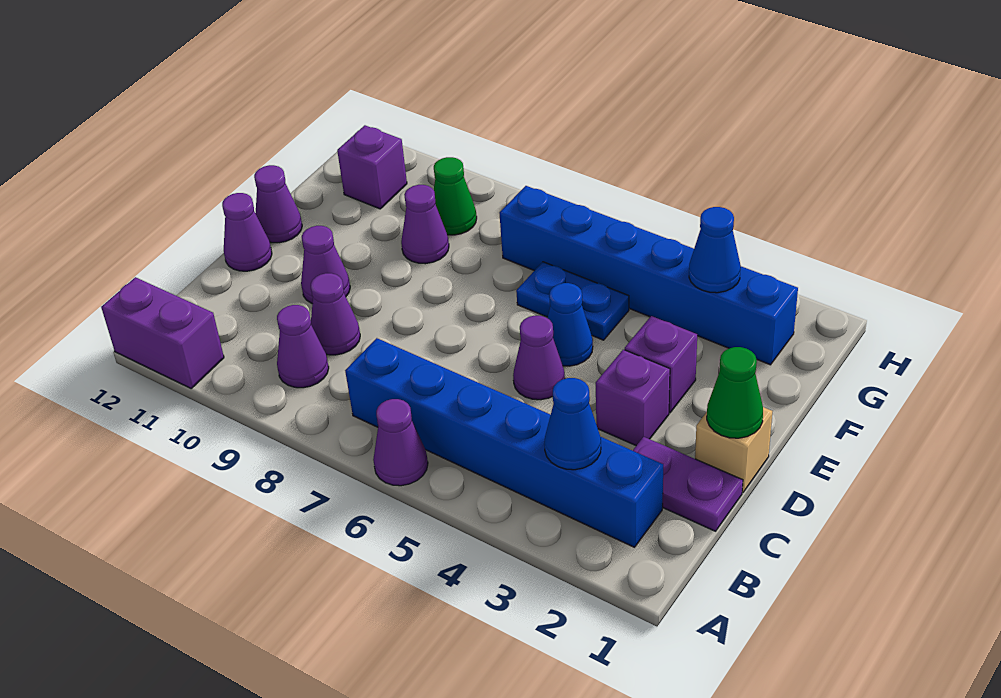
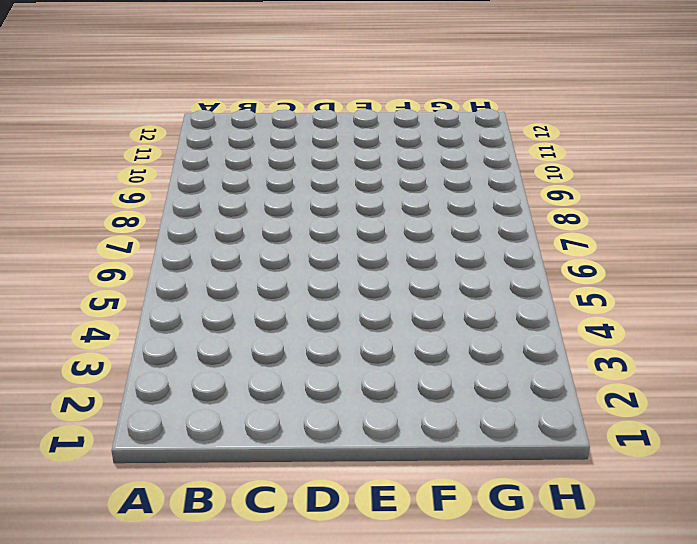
none -> purple cone A6 level 1
none -> purple brick A11:A12 level 1
none -> blue brick B2:B7 level 1

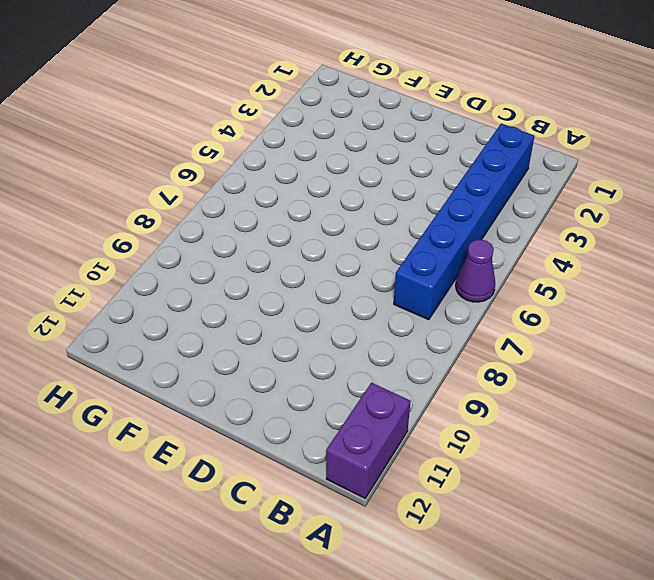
none -> purple cone B9 level 1
none -> purple plate C1:C2 level 1
none -> purple cone C9 level 1

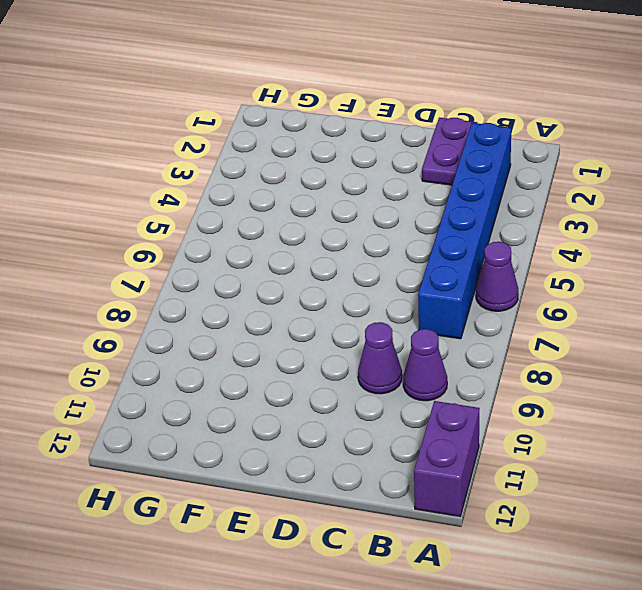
none -> tan brick D1 level 1
none -> purple brick D3 level 1
none -> purple cone D5 level 1

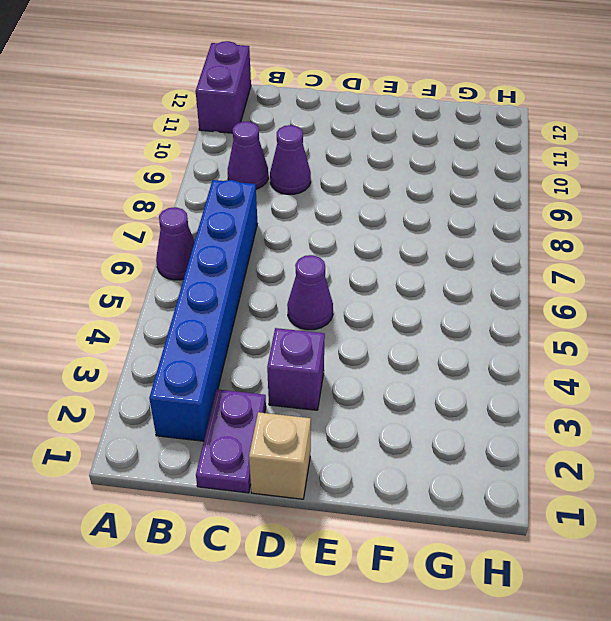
none -> purple cone D10 level 1
none -> purple cone D12 level 1
none -> purple brick E3 level 1

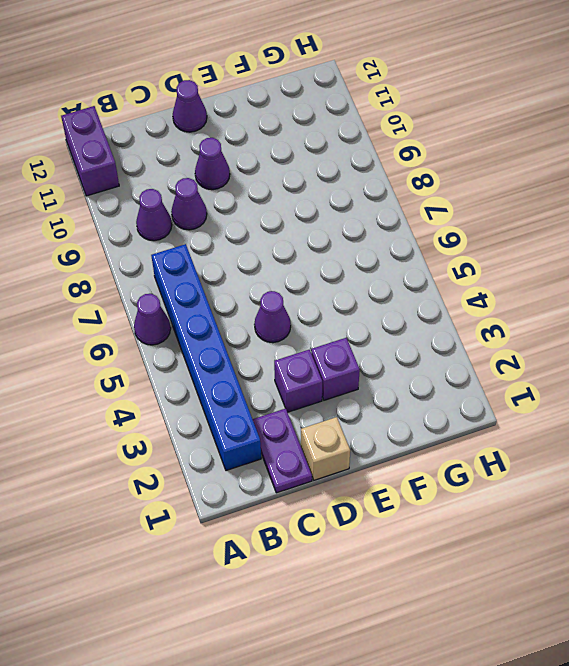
none -> blue cone E5 level 1
none -> purple cone E12 level 1
none -> blue plate F5:F6 level 1

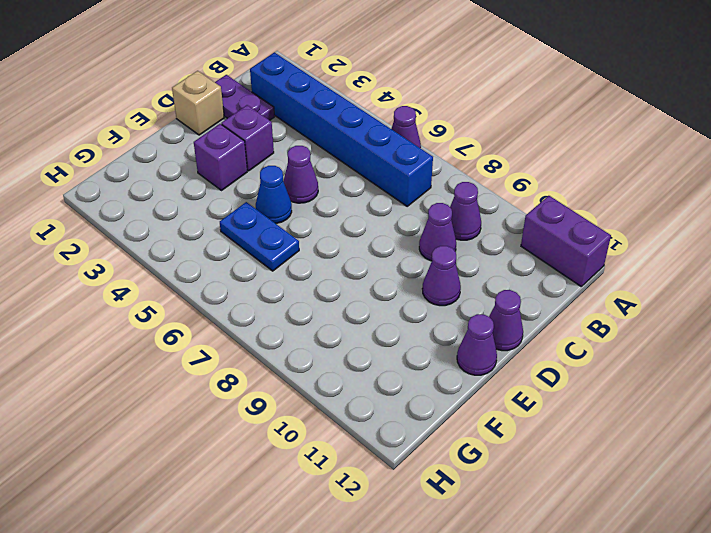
none -> purple cone F9 level 1
none -> blue brick G2:G7 level 1
none -> green cone G9 level 1

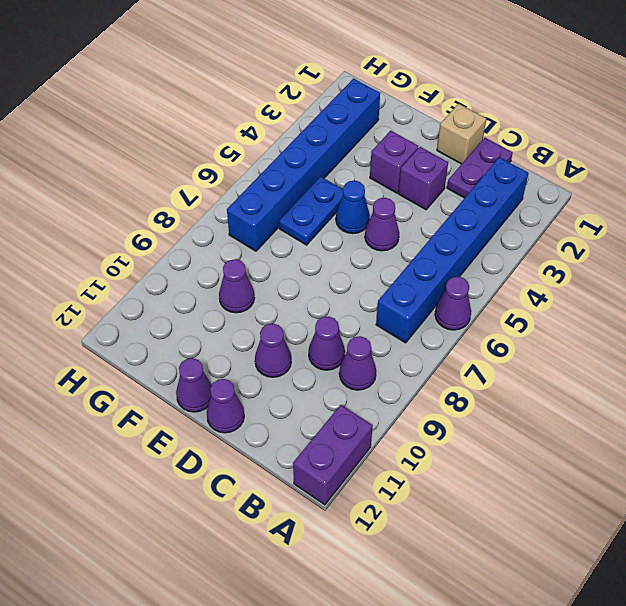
none -> green cone G9 level 1
none -> purple brick G11 level 1
none -> blue cone B3 level 2

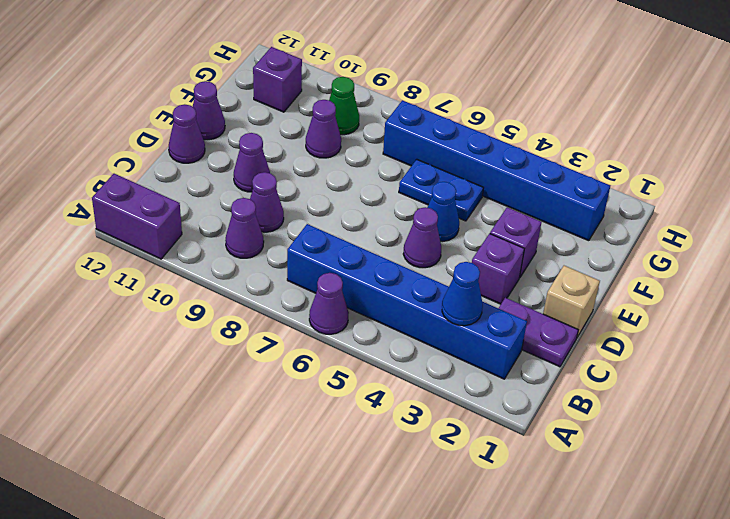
none -> green cone D1 level 2
none -> blue cone G3 level 2

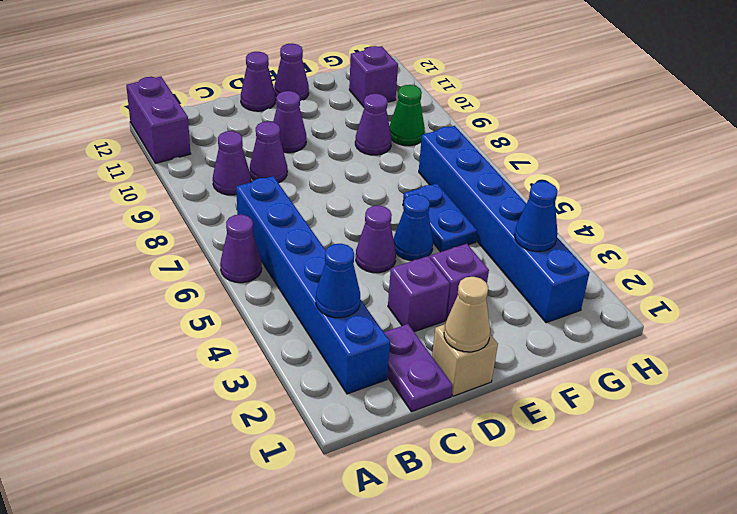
tan cone D1 level 2 -> green cone D1 level 2

